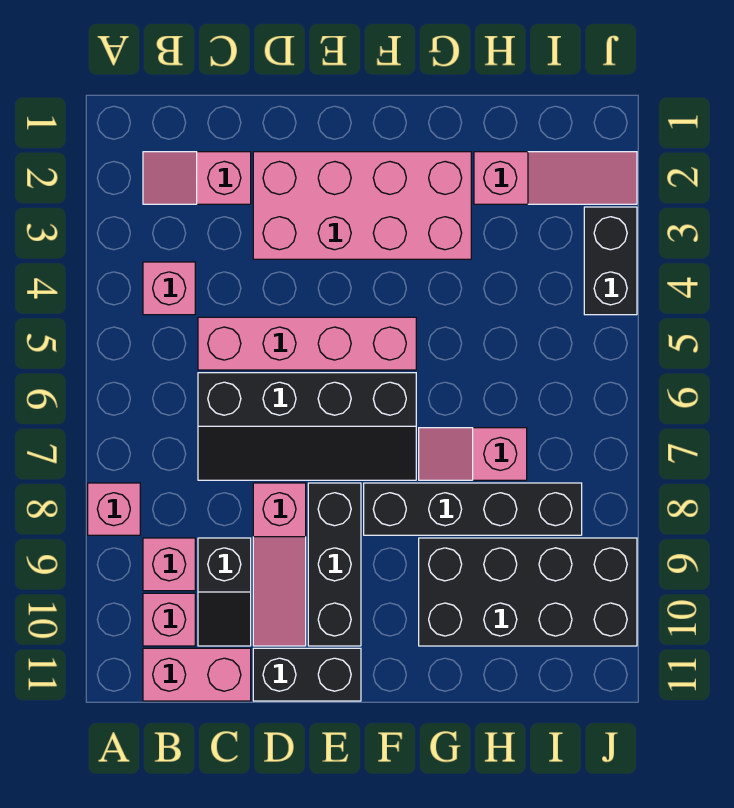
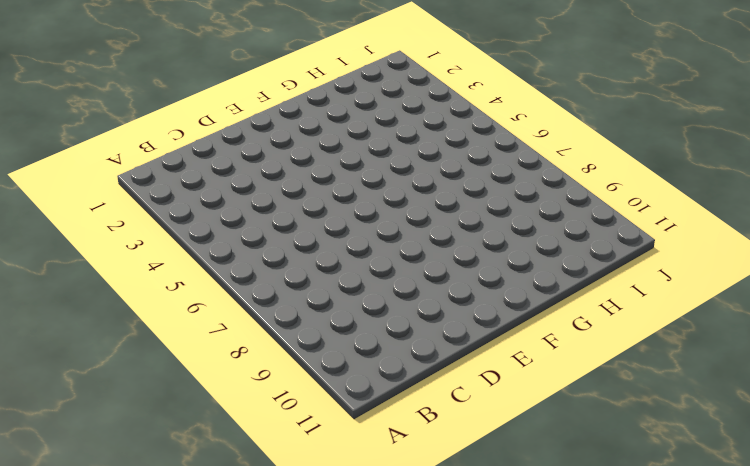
none -> pink brick A8 level 1
none -> pink slope B2:C2 level 1 top C
none -> pink brick B4 level 1

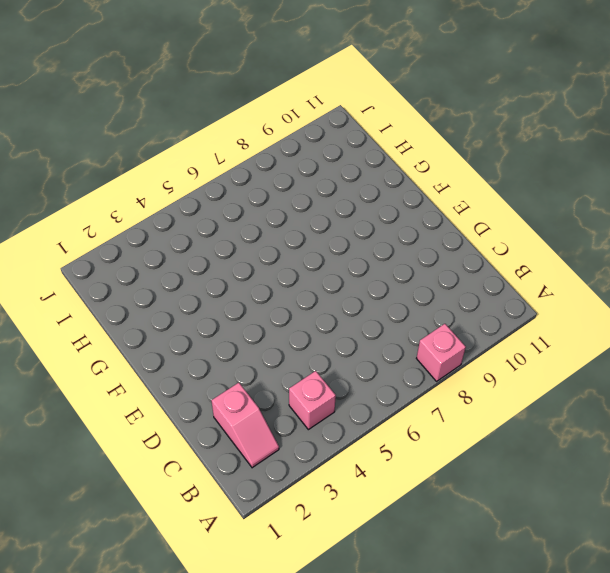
none -> pink brick B9 level 1
none -> pink brick B10 level 1
none -> pink brick B11:C11 level 1

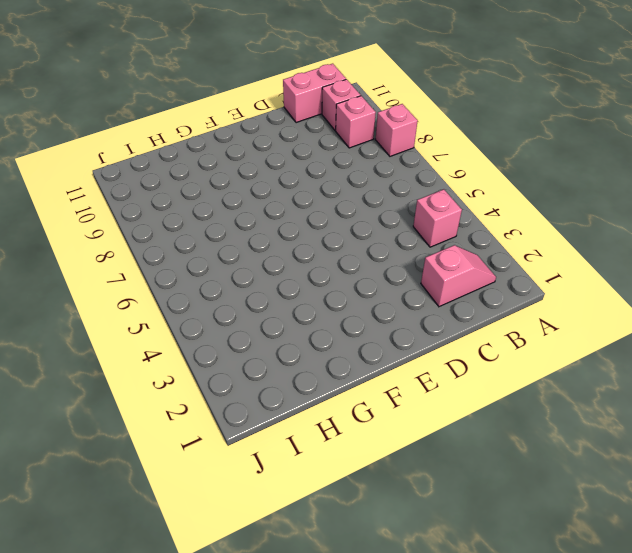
none -> pink brick C5:F5 level 1
none -> black slope C6:F7 level 1 top 6
none -> black slope C9:C10 level 1 top 9

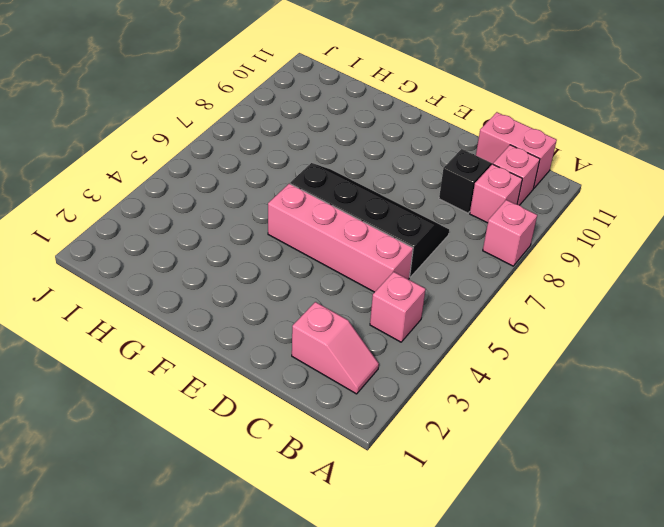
none -> pink brick D2:G3 level 1
none -> pink slope D8:D10 level 1 top 8
none -> black brick D11:E11 level 1

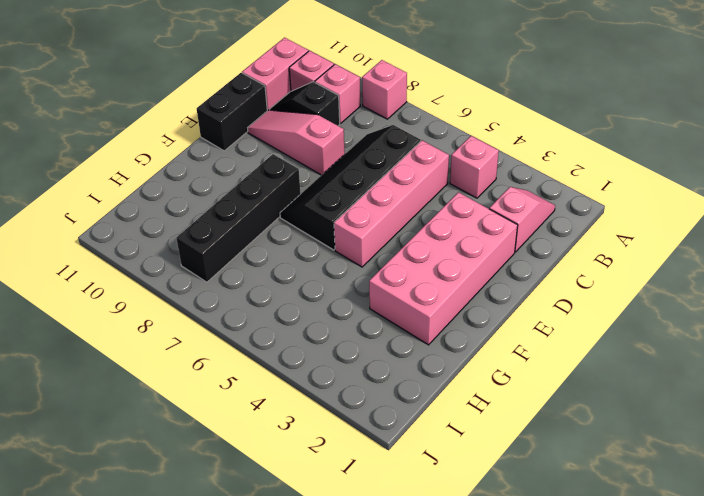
none -> black brick E8:E10 level 1
none -> pink slope G7:H7 level 1 top H
none -> black brick G9:J10 level 1

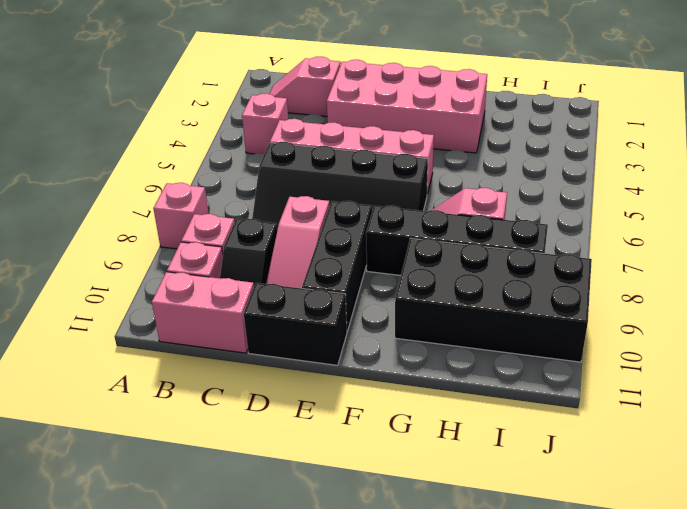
none -> pink slope H2:J2 level 1 top H
none -> black brick J3:J4 level 1

